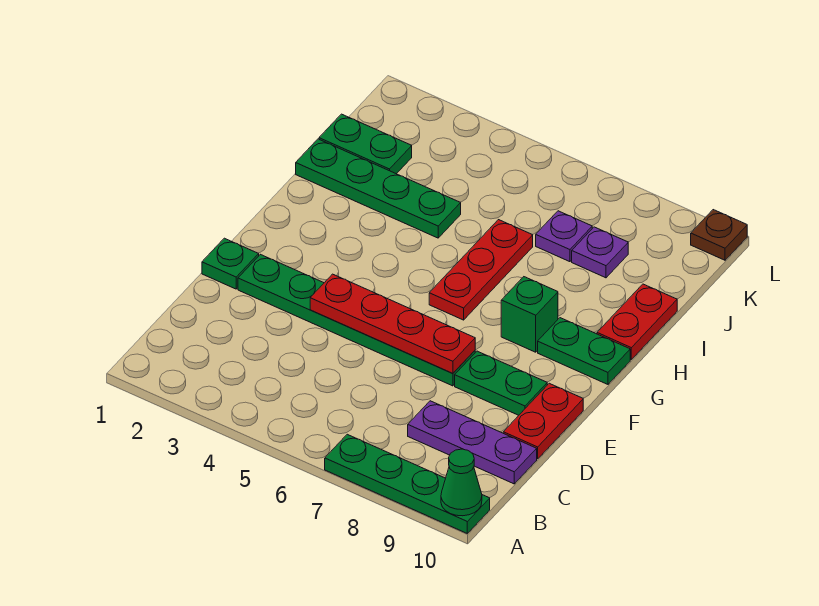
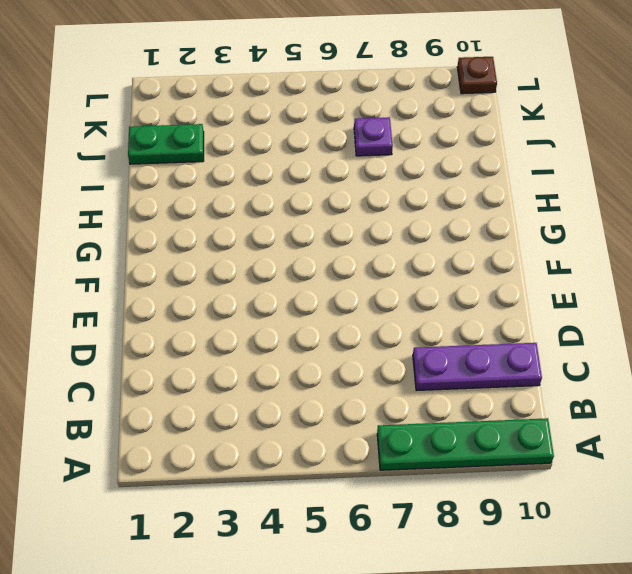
none -> red plate D10:E10 level 1
none -> green plate E1 level 1
none -> green plate E2:E7 level 1

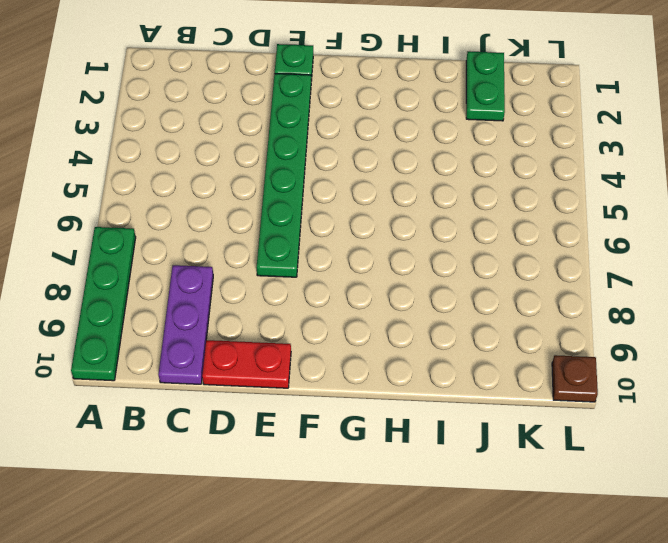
none -> green plate E8:E9 level 1
none -> red plate G6:I6 level 1
none -> green brick G8 level 1

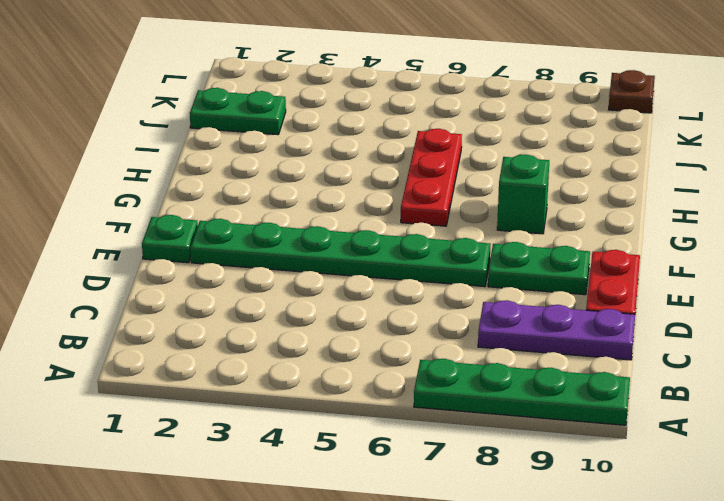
none -> green plate G9:G10 level 1
none -> red plate H10:I10 level 1
none -> green plate I1:I4 level 1

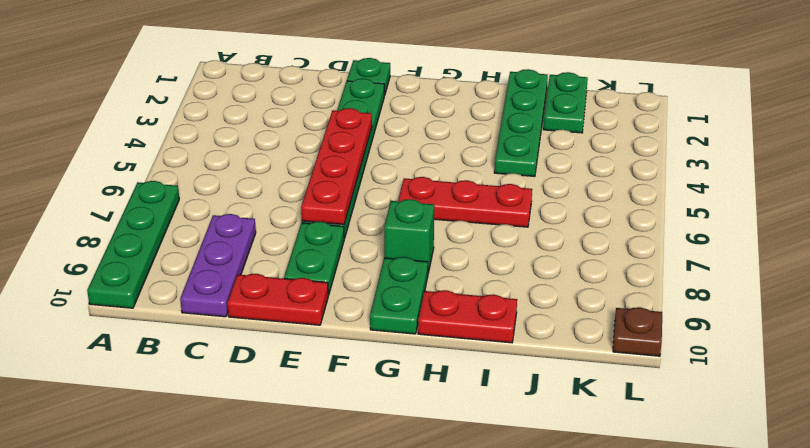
none -> purple plate J7 level 1
none -> purple plate J8 level 1
none -> green cone A10 level 2

